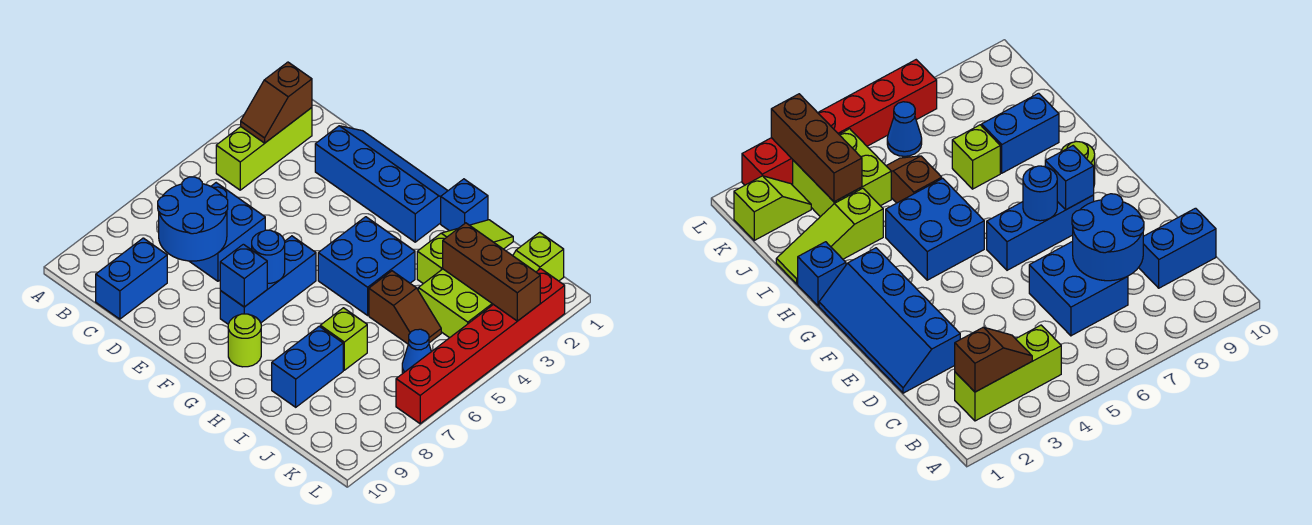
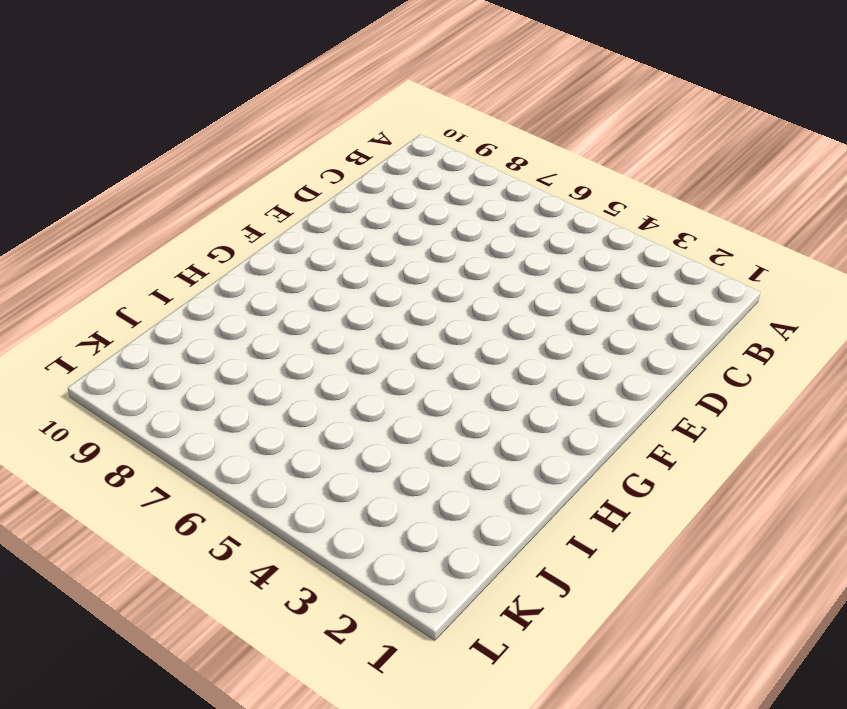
none -> lime brick B2:B4 level 1
none -> blue brick C6:D7 level 1
none -> blue brick C9:C10 level 1

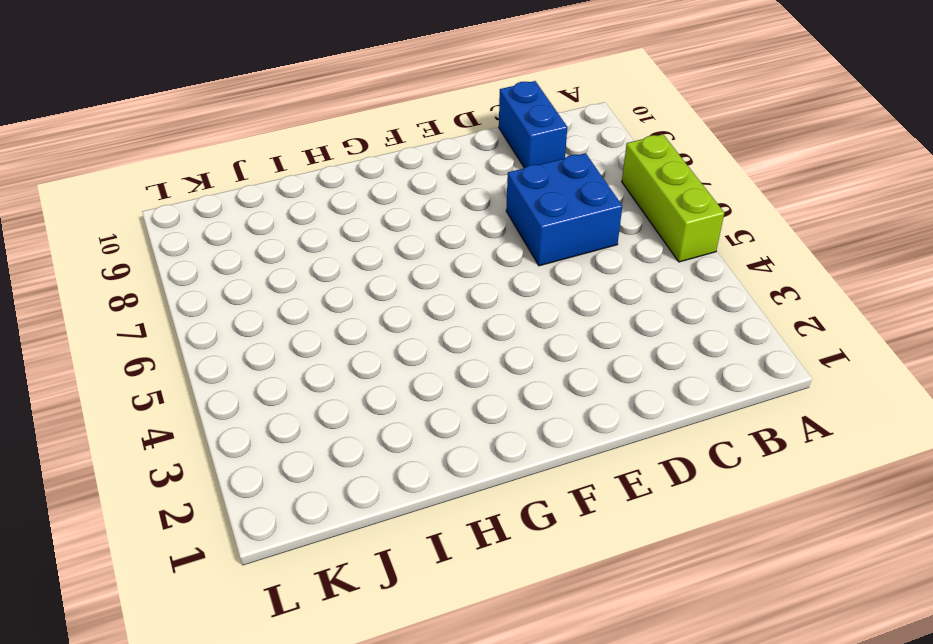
lime brick A5:A7 level 1 -> lime brick B2:B4 level 1
none -> blue slope D1:G2 level 1 top 2
none -> blue brick F6:F8 level 1
none -> blue brick G4:H5 level 1

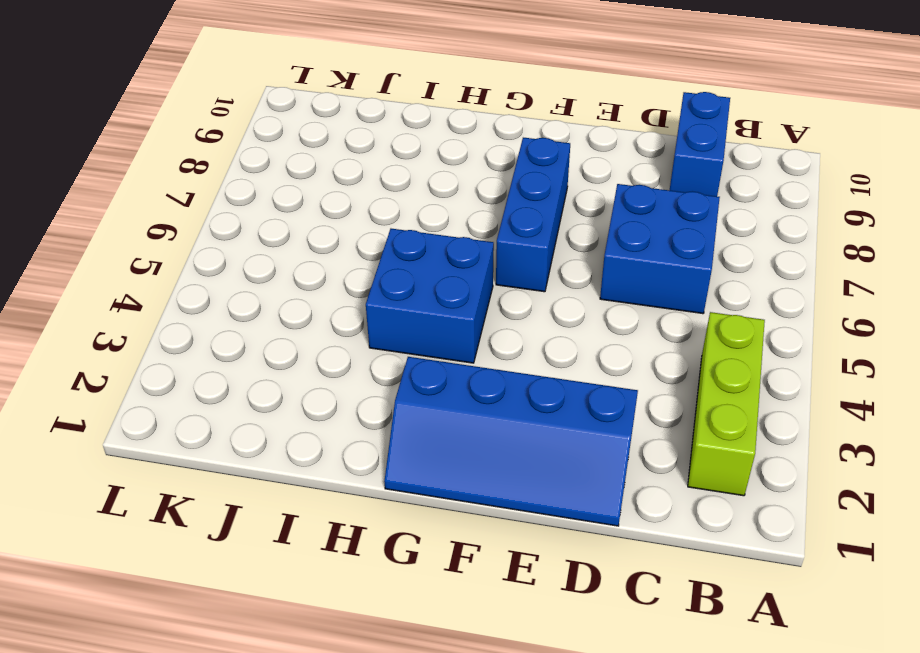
none -> lime round brick G9 level 1
none -> blue brick H1 level 1
none -> lime slope I1:I3 level 1 top 3

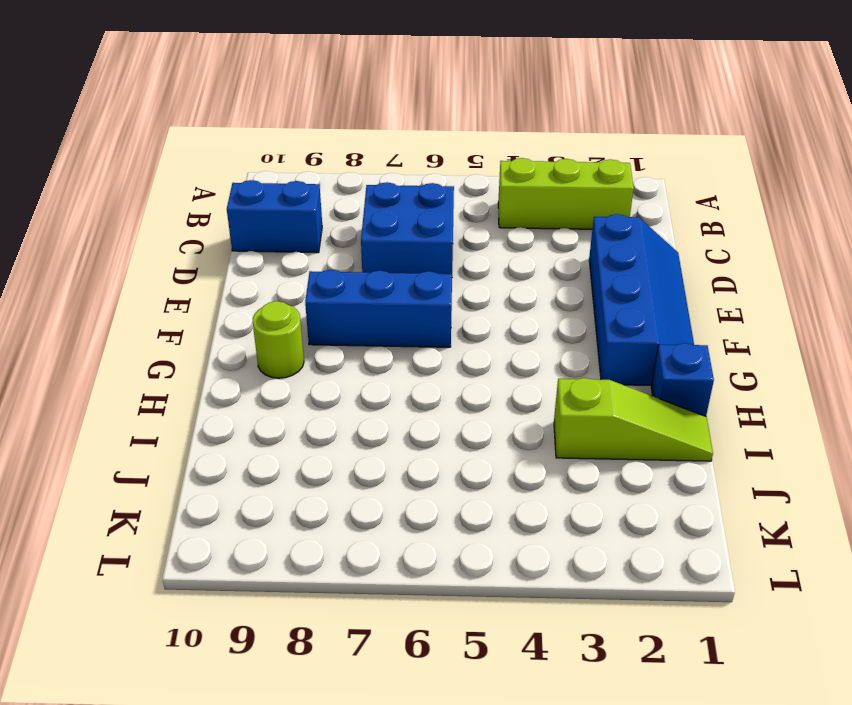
none -> blue brick G4:H5 level 1
none -> brown slope I5:J5 level 1 top I
none -> lime brick I7 level 1

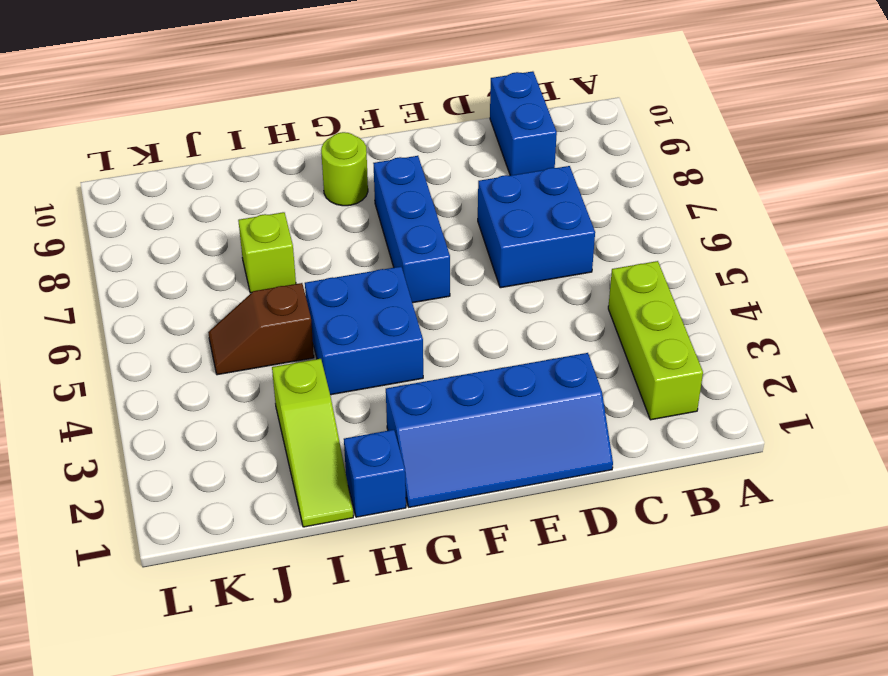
none -> blue brick I8:I9 level 1
none -> lime brick J3:K4 level 1
none -> lime slope K1:K2 level 1 top 1

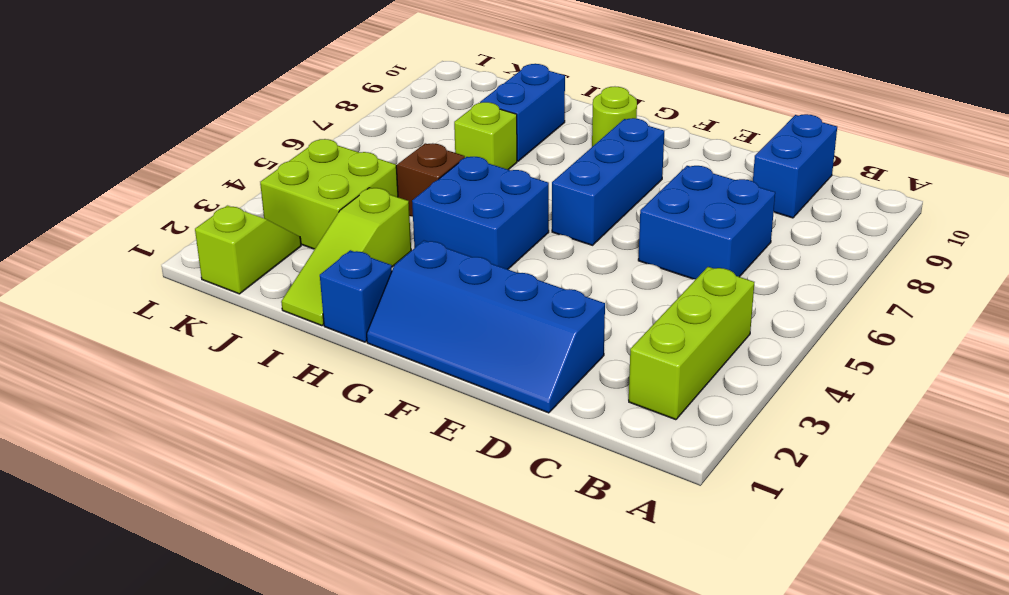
none -> blue cone K6 level 1
none -> red brick L2:L7 level 1
none -> brown slope B2:B3 level 2 top 2

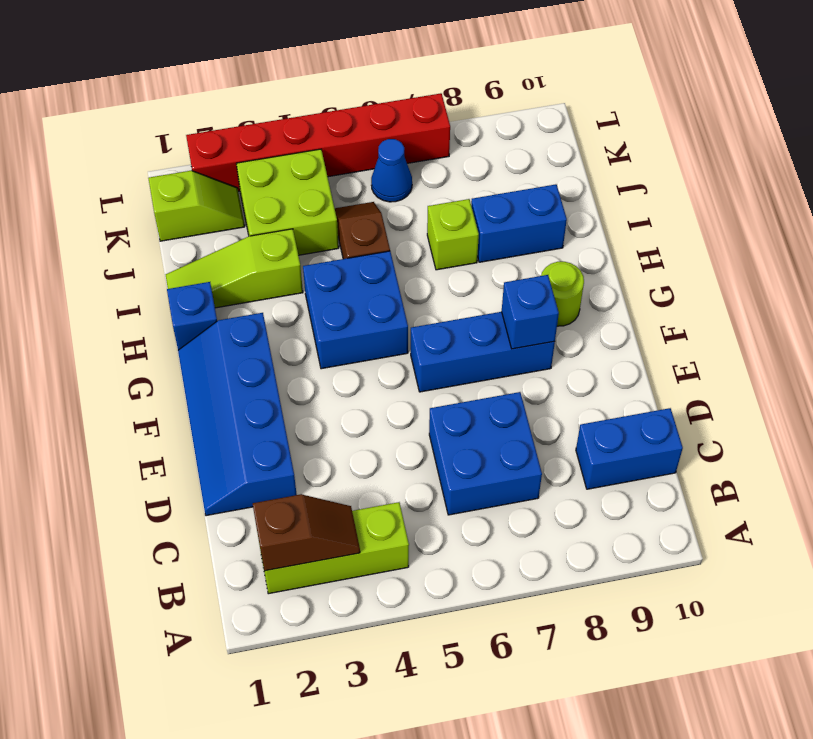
none -> blue round brick C7:D8 level 2
none -> blue round brick F7 level 2
none -> brown brick J3:L3 level 2

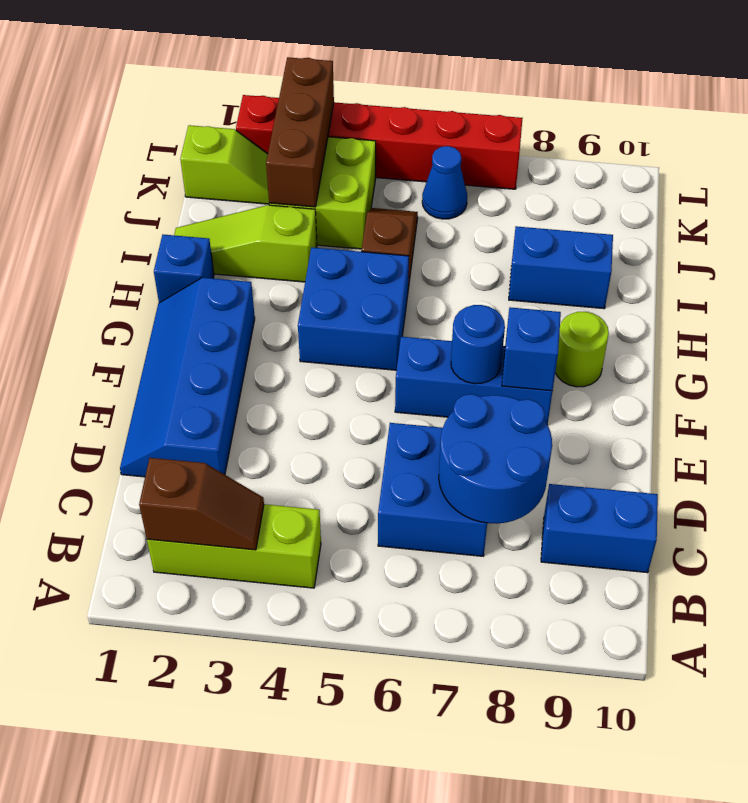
none -> lime brick I7 level 1

